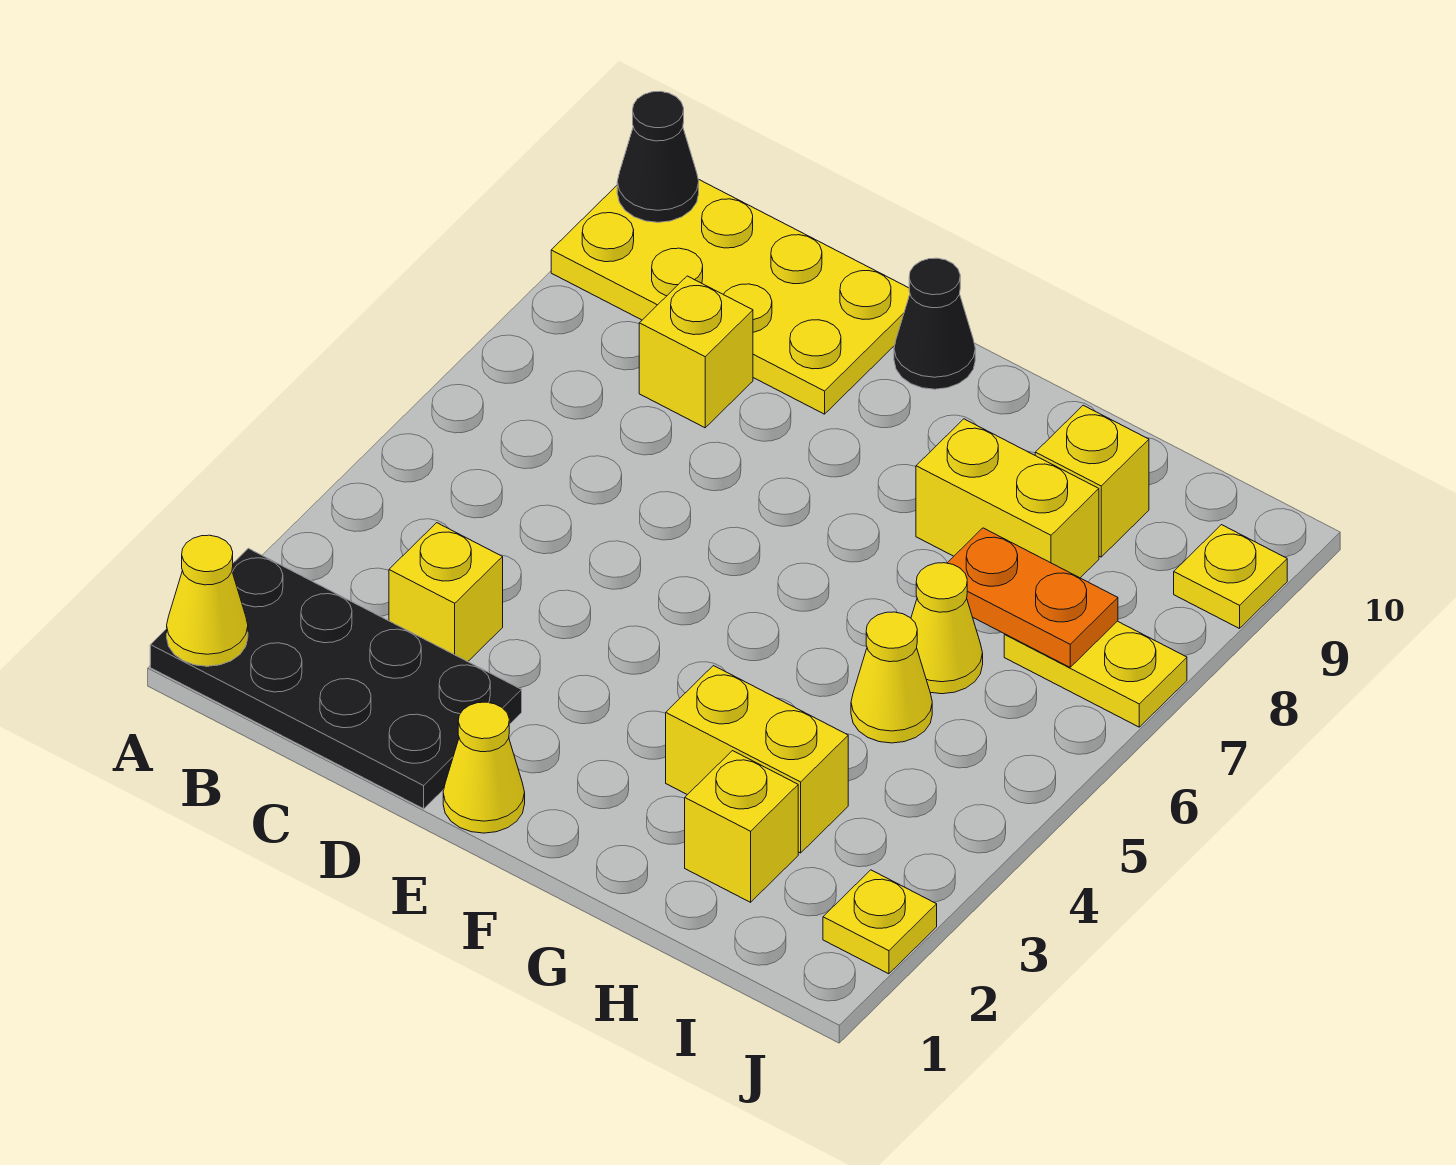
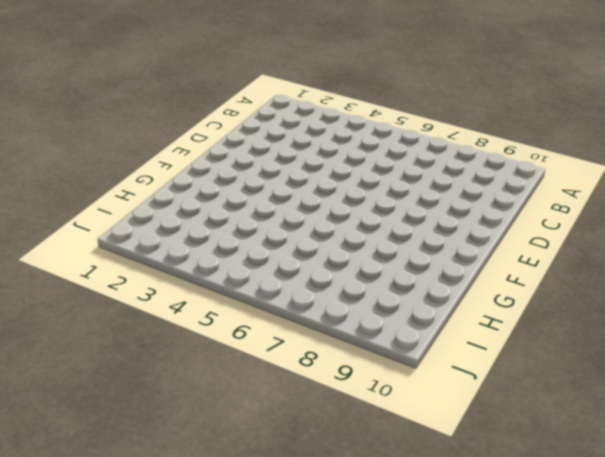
none -> black plate A1:D2 level 1
none -> yellow plate A9:D10 level 1
none -> yellow brick C3 level 1

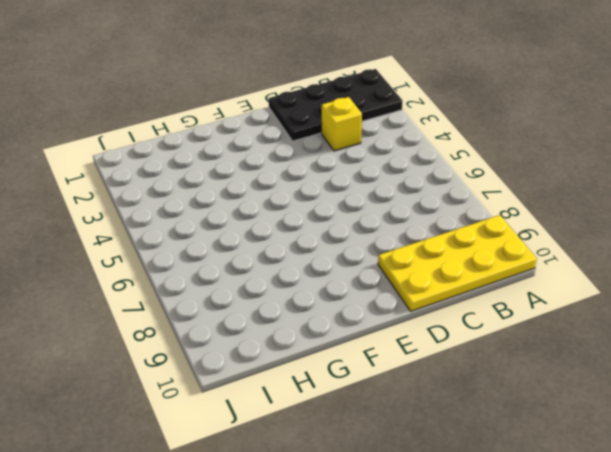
none -> yellow brick C8 level 1
none -> yellow cone E1 level 1
none -> black cone E10 level 1

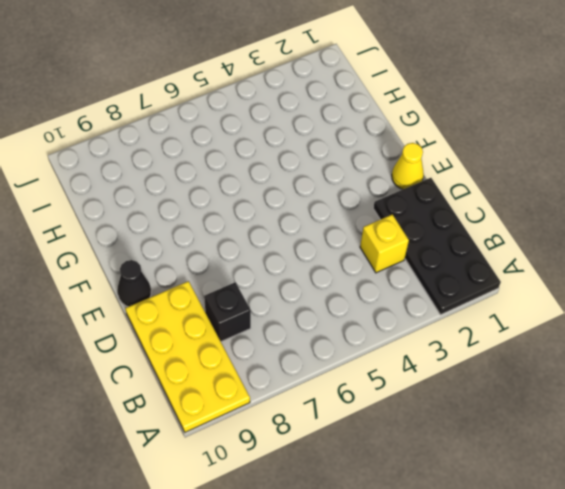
black brick C8 level 1 -> yellow brick C8 level 1
none -> yellow brick G3:H3 level 1
none -> yellow brick G8:H8 level 1
none -> yellow brick H2 level 1

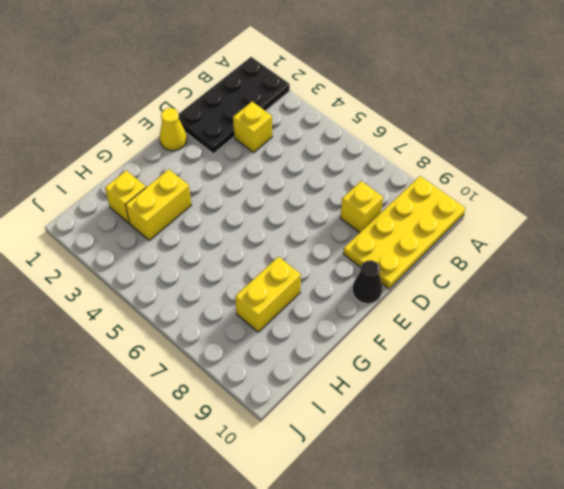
none -> yellow cone H5 level 1
none -> yellow cone H6 level 1
none -> yellow brick H9 level 1

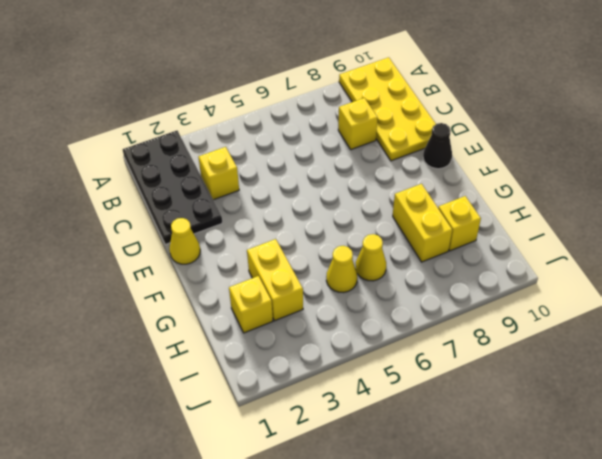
none -> yellow plate I7:J7 level 1
none -> yellow plate J2 level 1
none -> yellow plate J9 level 1

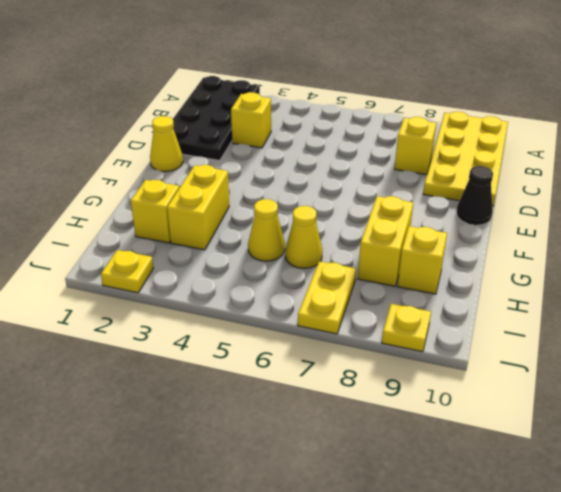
none -> yellow cone A1 level 2
none -> black cone A10 level 2
none -> orange plate H7:I7 level 2

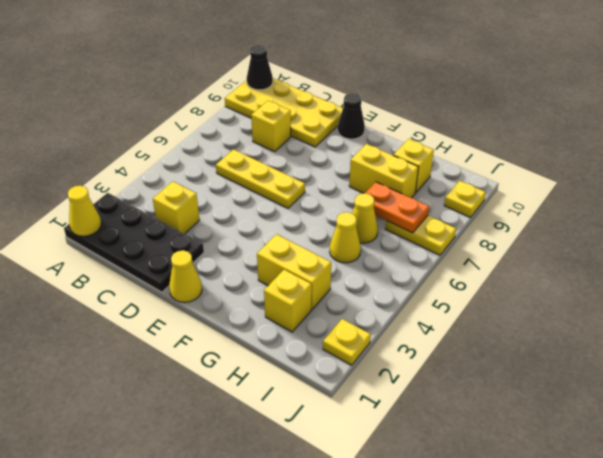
yellow plate C6:E6 level 1 -> none

